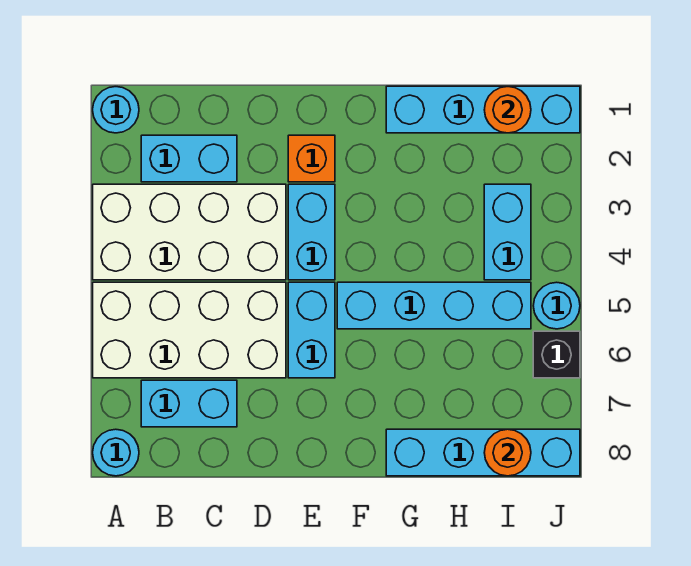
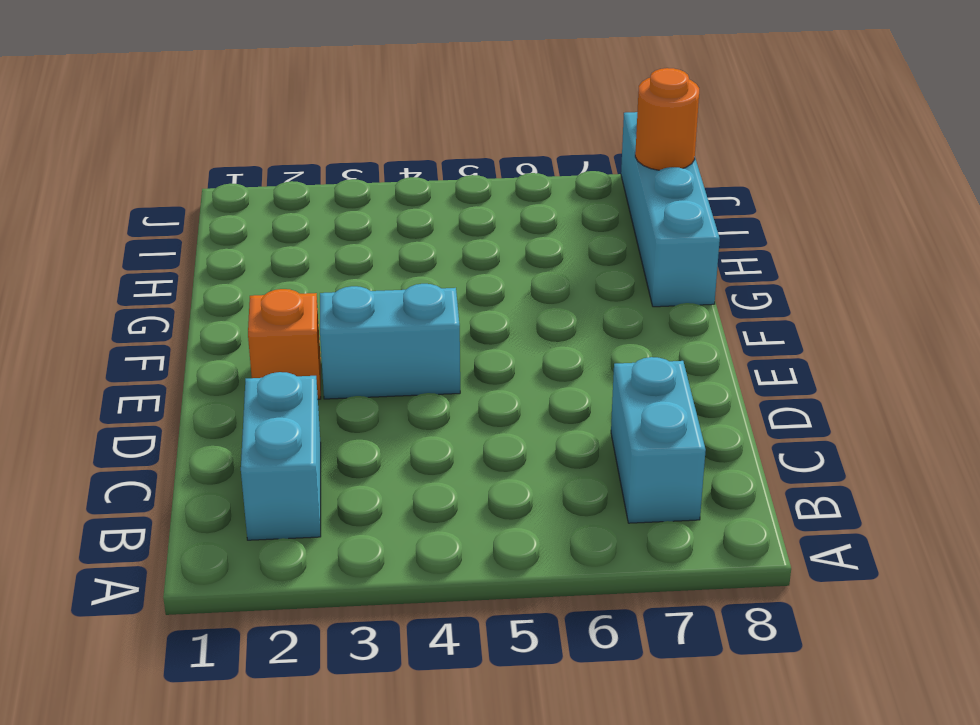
none -> cyan round brick A1 level 1
none -> white brick A3:D4 level 1
none -> white brick A5:D6 level 1

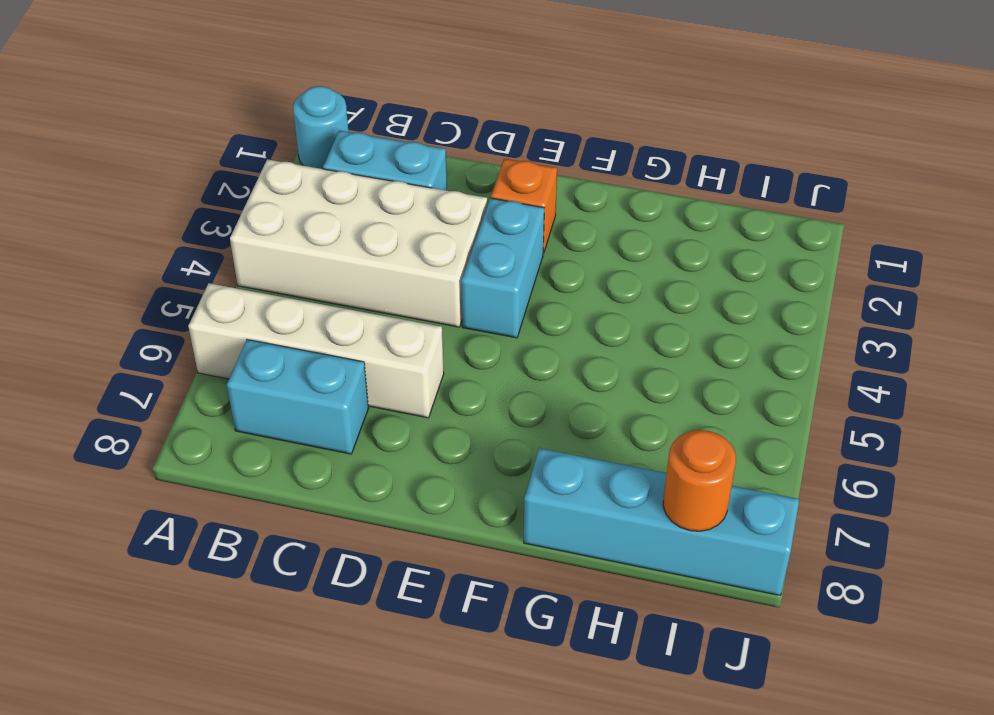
white brick A6:D6 level 1 -> white brick A5:D6 level 1
none -> cyan round brick A8 level 1
none -> cyan brick E5:E6 level 1
none -> cyan brick F5:I5 level 1

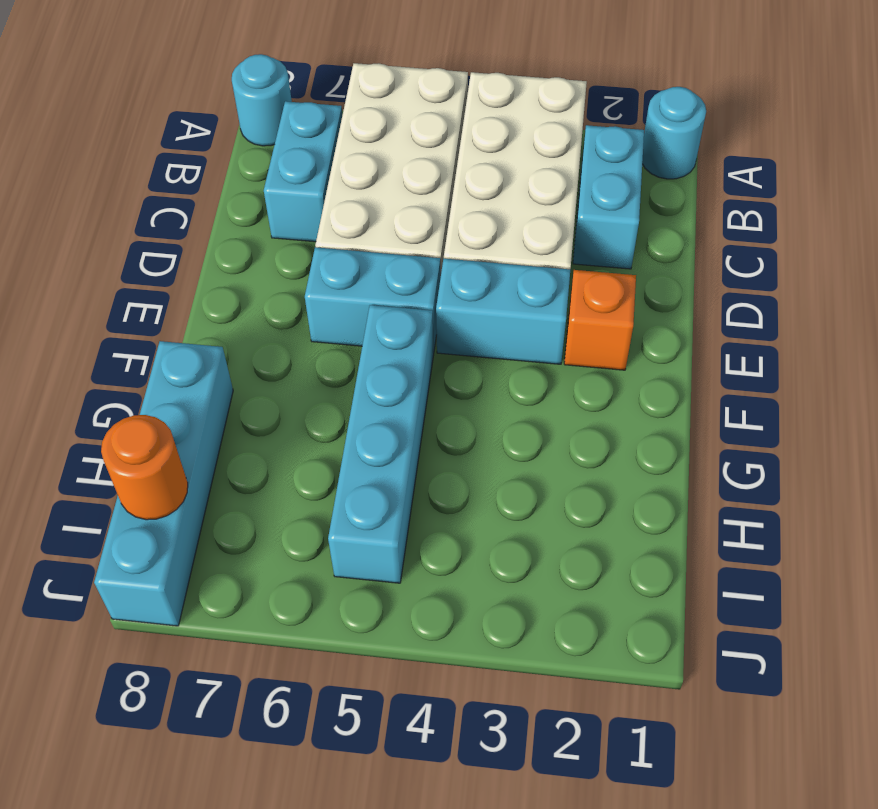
none -> cyan brick G1:J1 level 1
none -> cyan brick I3:I4 level 1
none -> cyan round brick J5 level 1

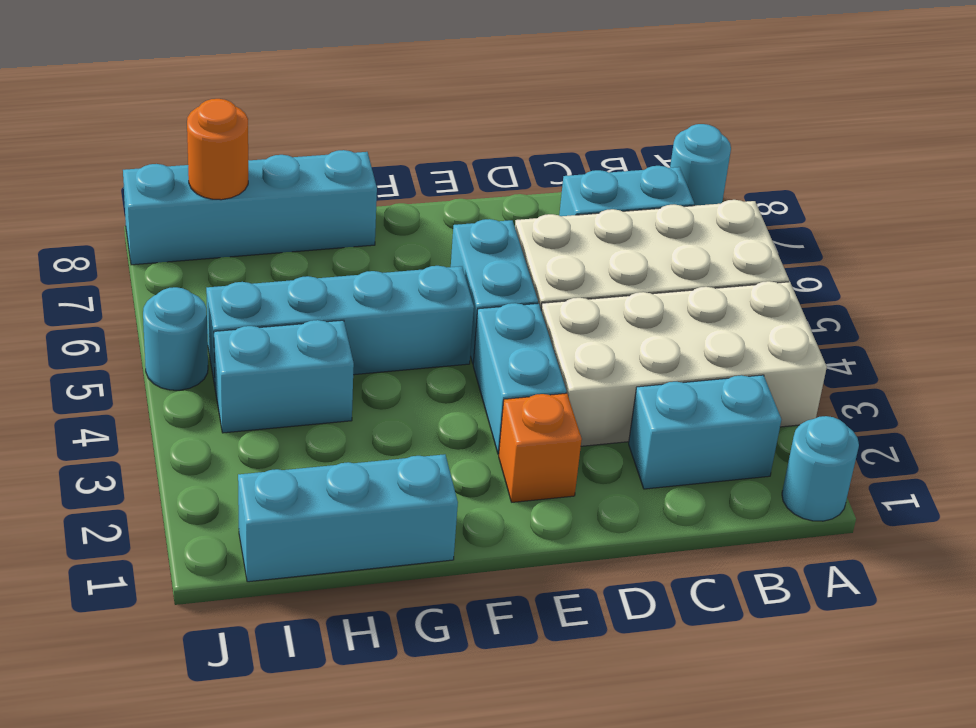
cyan brick G1:I1 level 1 -> cyan brick G1:J1 level 1
cyan brick H4:I4 level 1 -> cyan brick I3:I4 level 1
none -> black brick J6 level 1
none -> orange round brick I1 level 2

